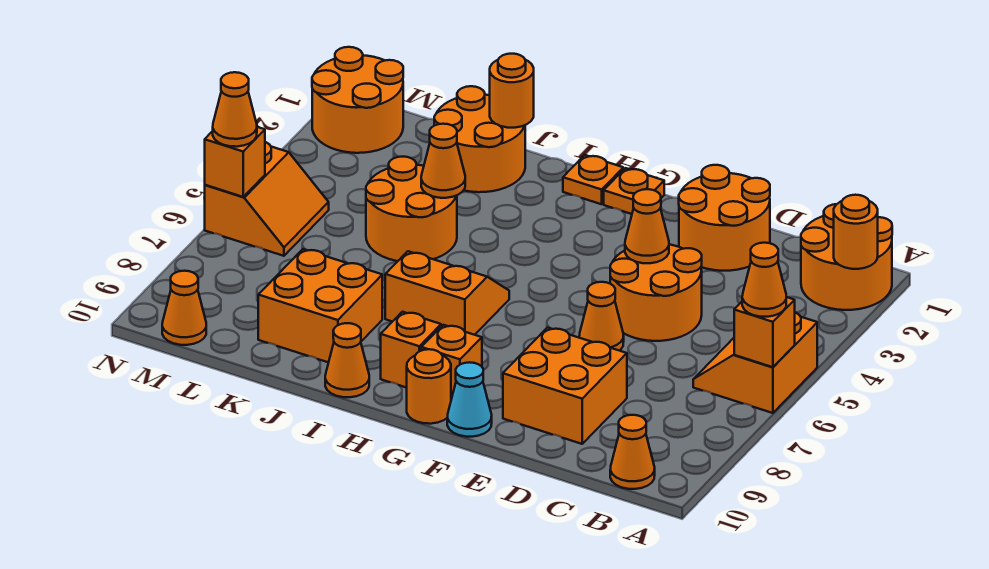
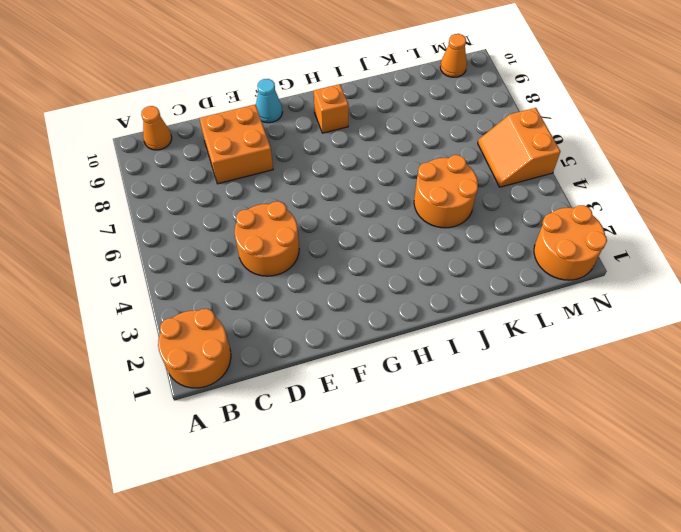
none -> orange slope A5:B6 level 1 top A
none -> orange round brick D1:E2 level 1
none -> orange cone E6 level 1

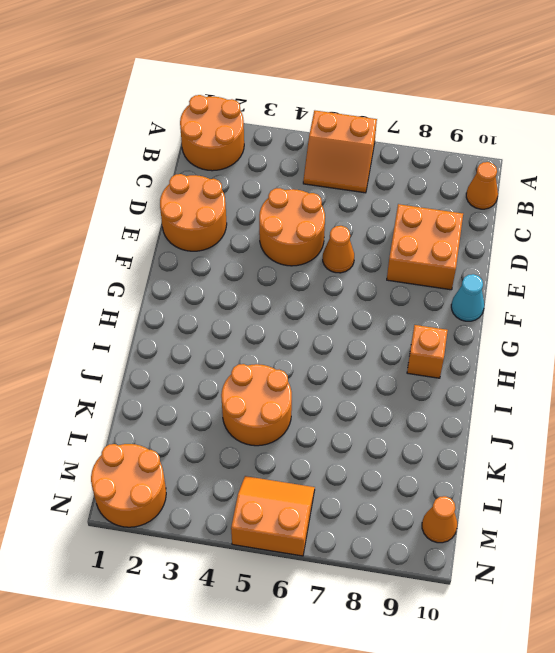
none -> orange plate G1 level 1
none -> orange brick G9 level 1
none -> orange round brick G10 level 1

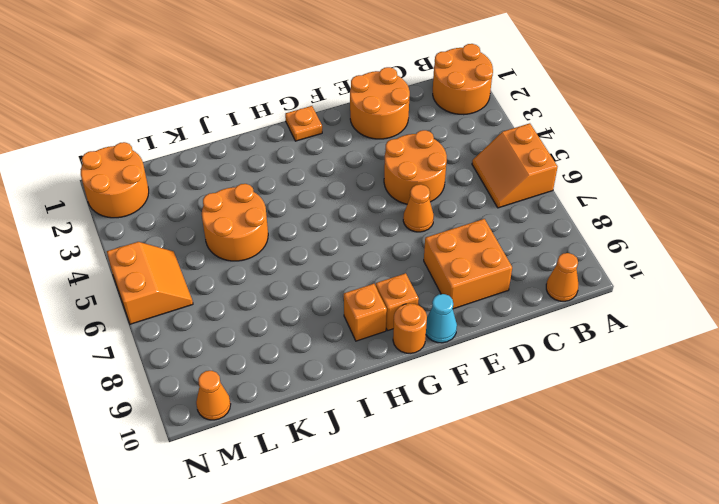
none -> orange plate H1 level 1
none -> orange slope H6:I7 level 1 top 7
none -> orange cone I10 level 1

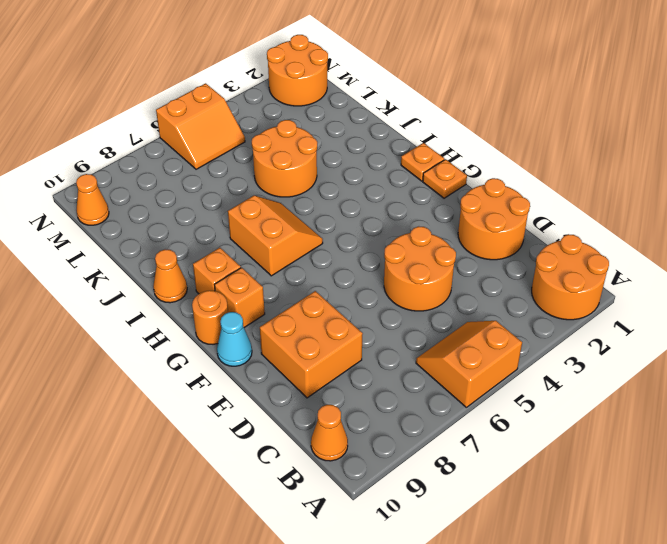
none -> orange cone E6 level 1
none -> orange round brick J1:K2 level 1
none -> orange brick J8:K9 level 1

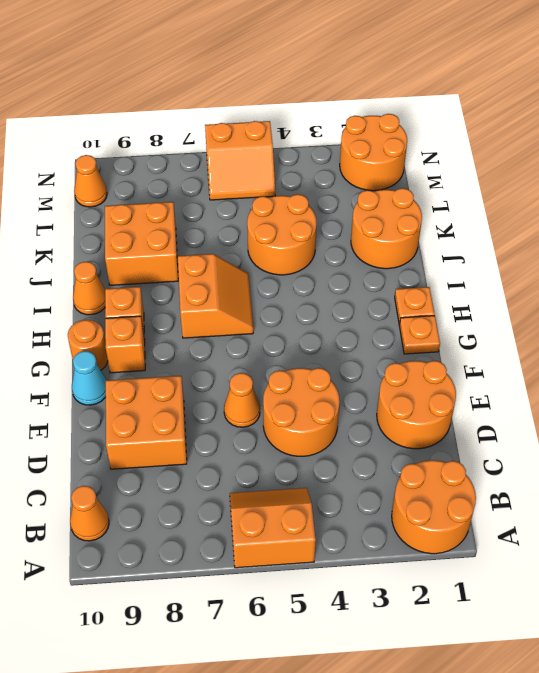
none -> orange round brick A2 level 2
none -> orange brick A6 level 2
none -> orange cone E4 level 2

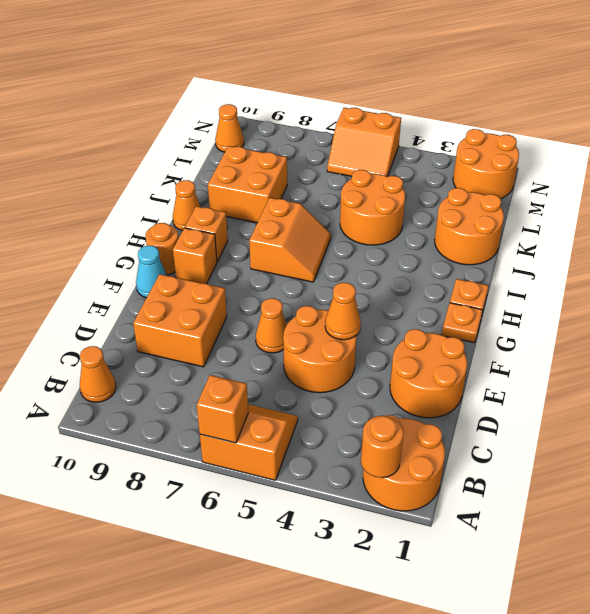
none -> orange round brick J1 level 2
none -> orange cone J4 level 2
none -> orange brick N6 level 2

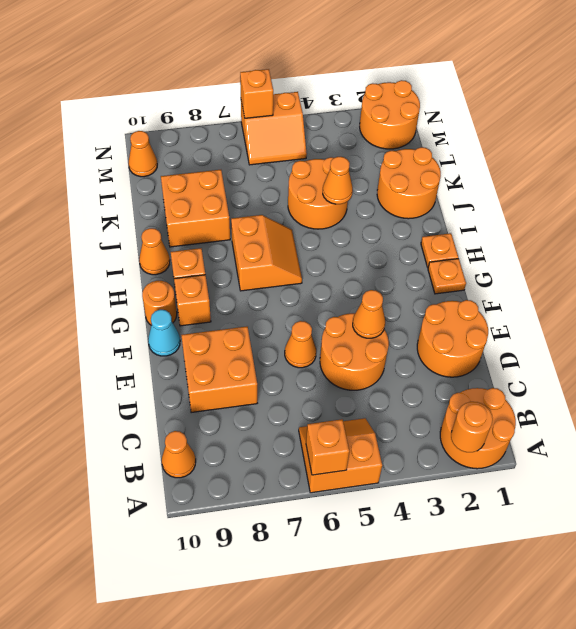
none -> orange round brick J1 level 2
none -> orange cone A6 level 3
none -> orange cone N6 level 3

